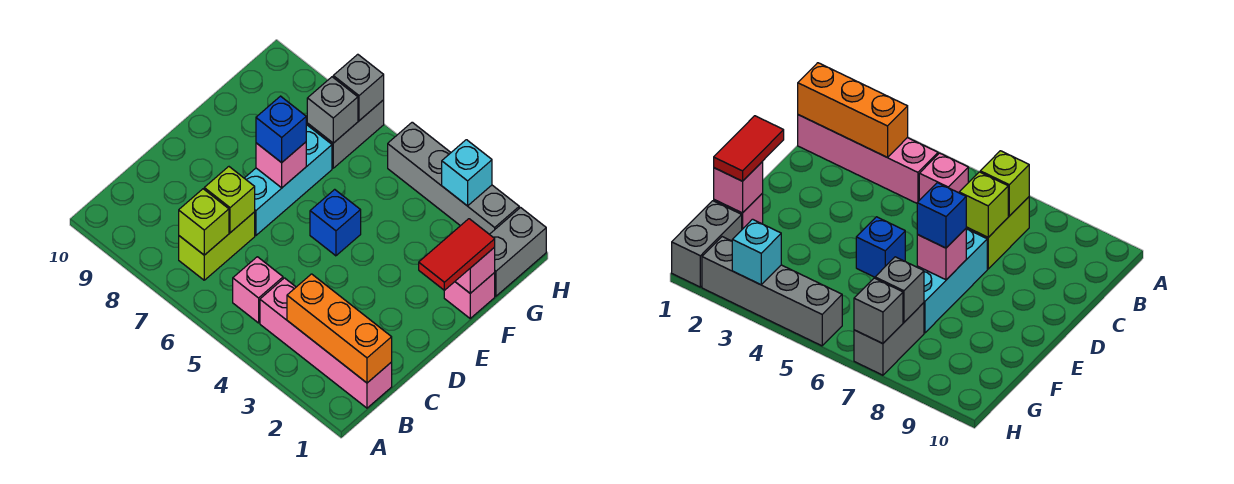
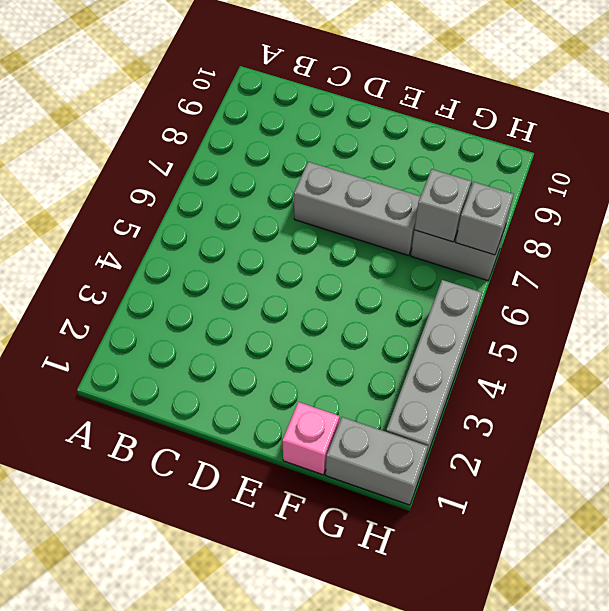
grey brick D7:F7 level 1 -> cyan brick D7:F7 level 1
none -> pink brick B1:B4 level 1
none -> pink brick B5 level 1
none -> lime brick B7:C7 level 1

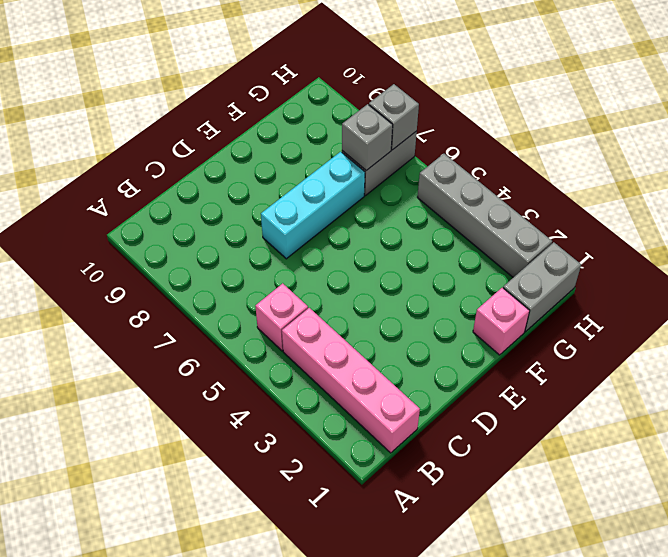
none -> lime brick B7:C7 level 1
none -> blue brick E5 level 1
none -> orange brick B1:B3 level 2

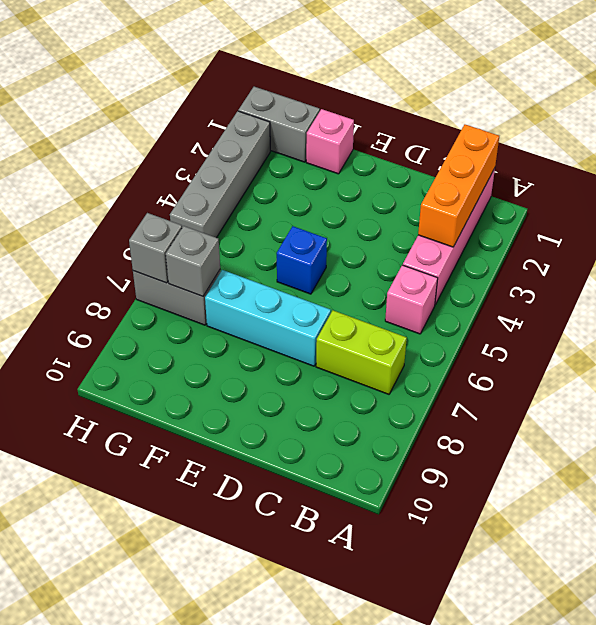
none -> lime brick B7 level 2
none -> lime brick C7 level 2
none -> pink brick E7 level 2

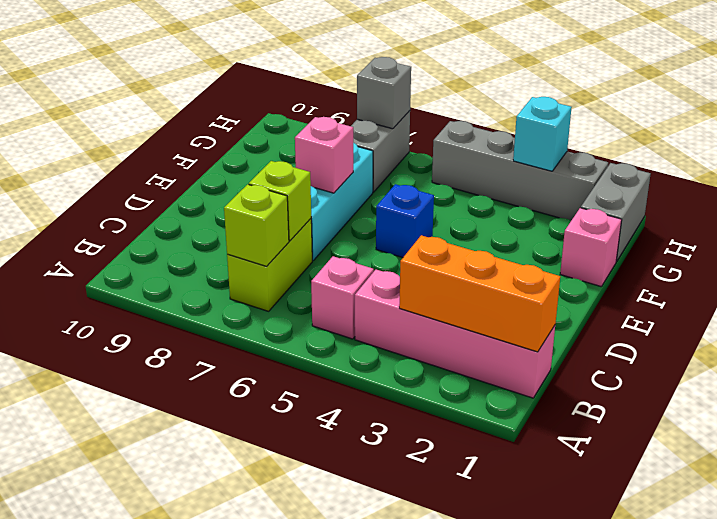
none -> pink brick F1 level 2
none -> grey brick G7 level 2
none -> red tile E1:F1 level 3

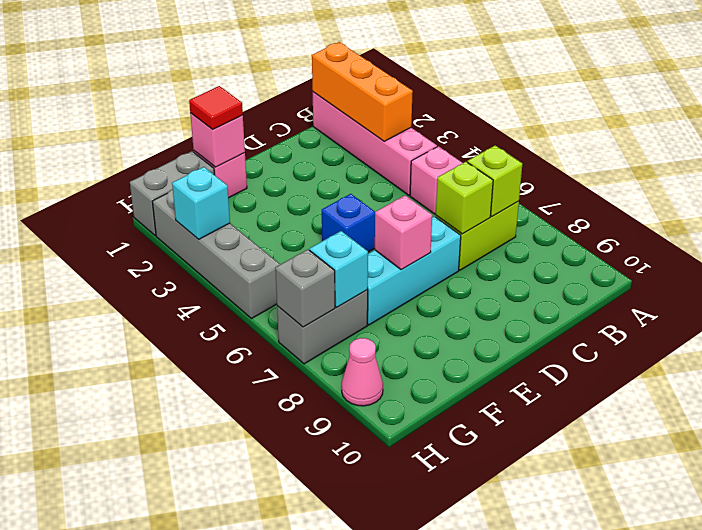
red tile F1 level 3 -> red tile E1:F1 level 3
cyan brick G7 level 2 -> grey brick G7 level 2
pink cone H9 level 1 -> none
none -> blue brick E7 level 3

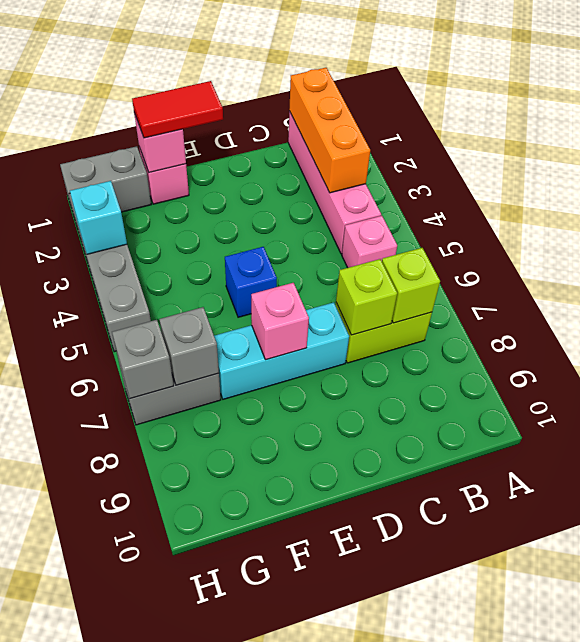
none -> blue brick E7 level 3

